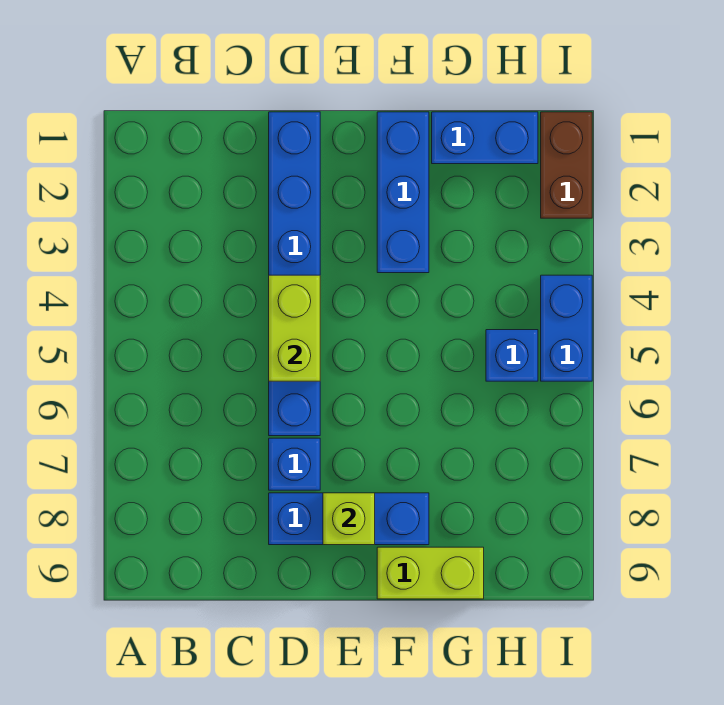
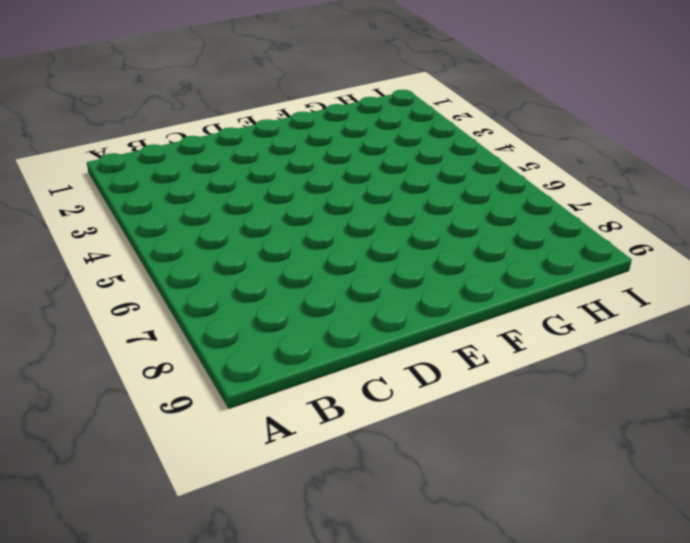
none -> blue brick D1:D6 level 1
none -> blue brick D7 level 1

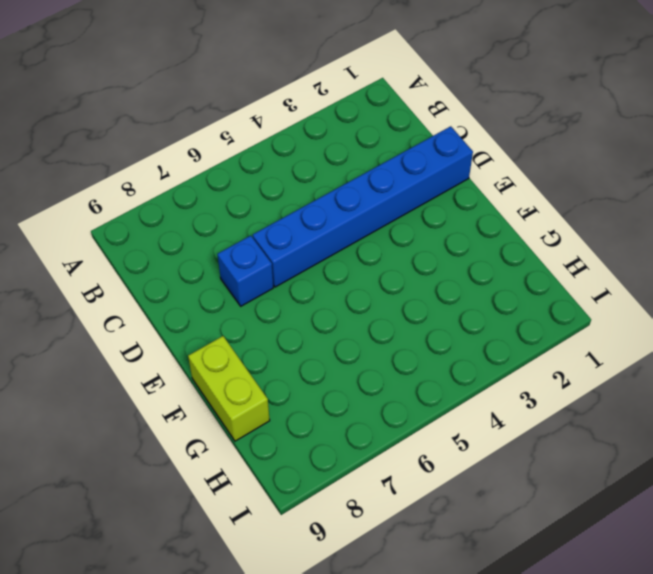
none -> blue brick D8:F8 level 1
none -> blue brick F1:F3 level 1

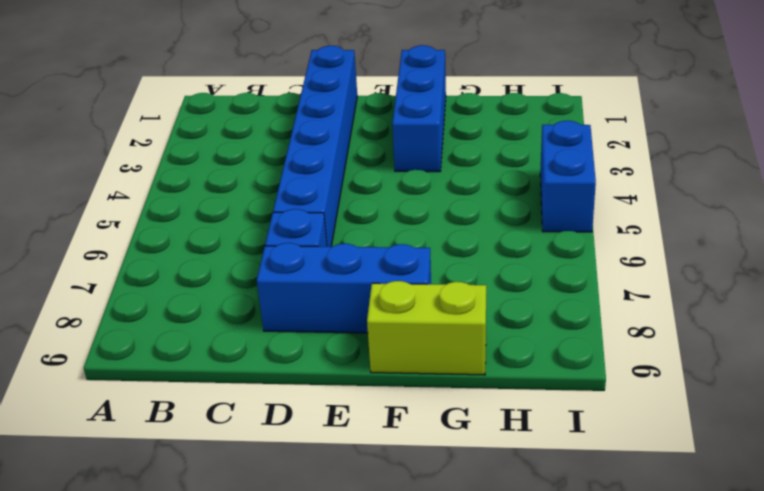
none -> blue brick G1:H1 level 1
none -> blue brick H5 level 1

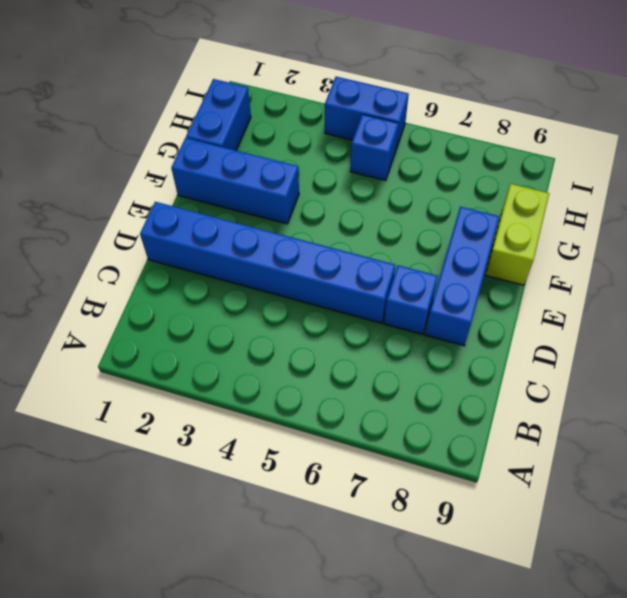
none -> brown brick I1:I2 level 1
none -> lime brick D4:D5 level 2

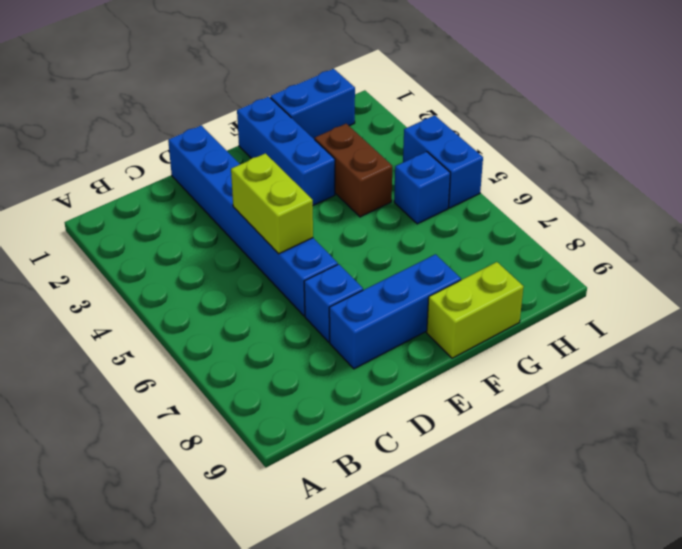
brown brick G3:G4 level 1 -> brown brick I1:I2 level 1
none -> lime brick E8 level 2

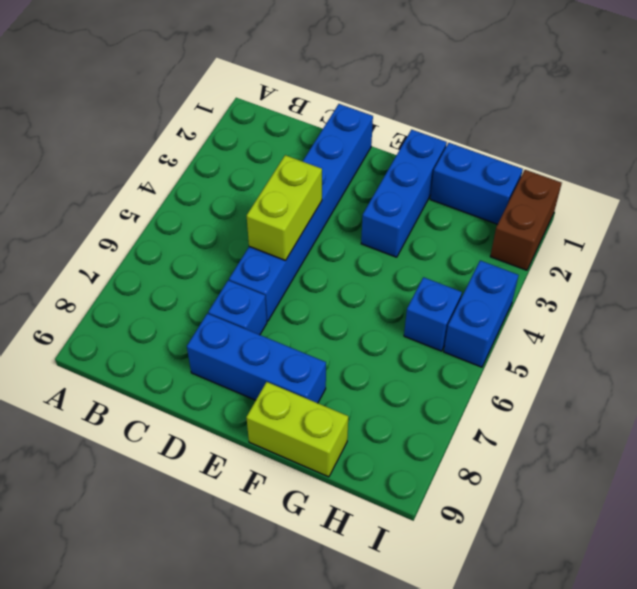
none -> lime brick E8 level 2

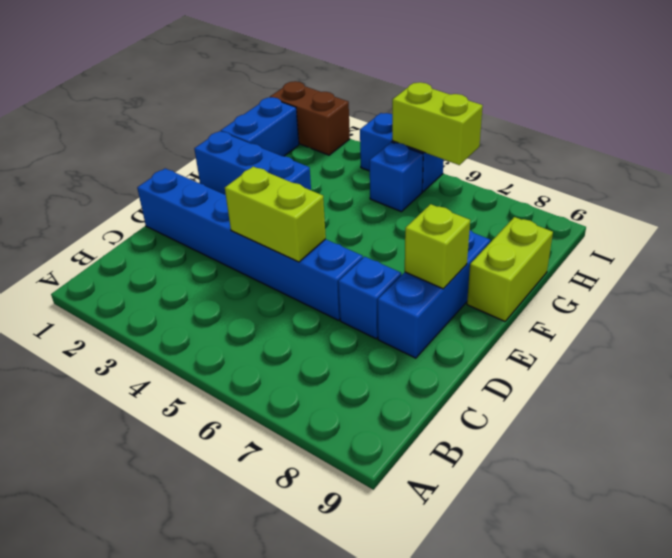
lime brick I5:I6 level 2 -> none

